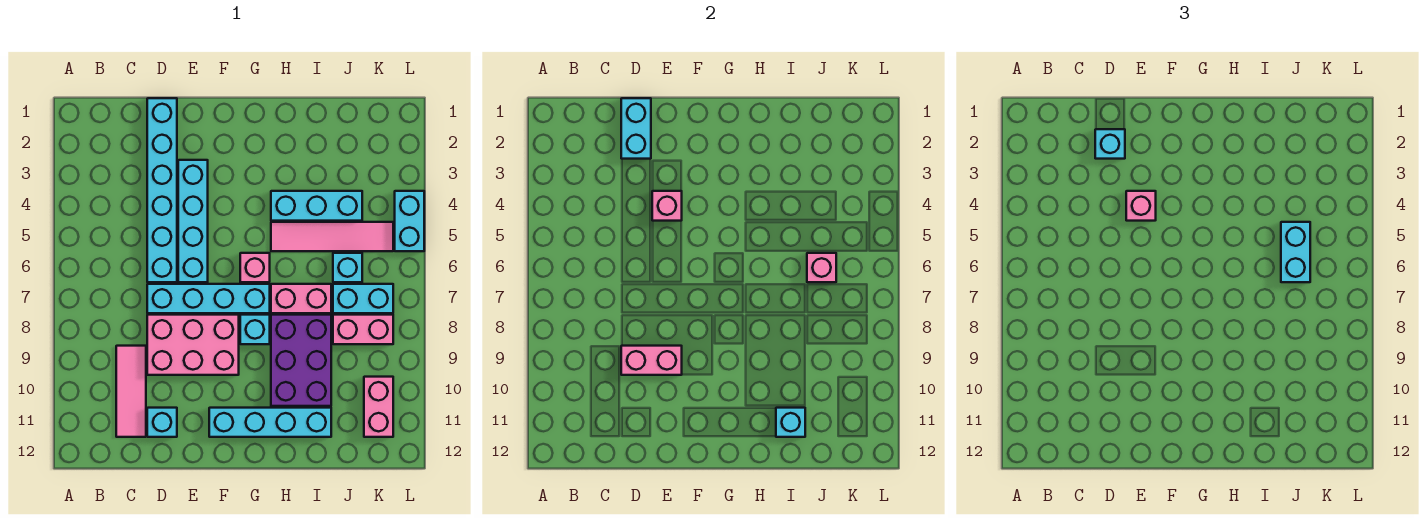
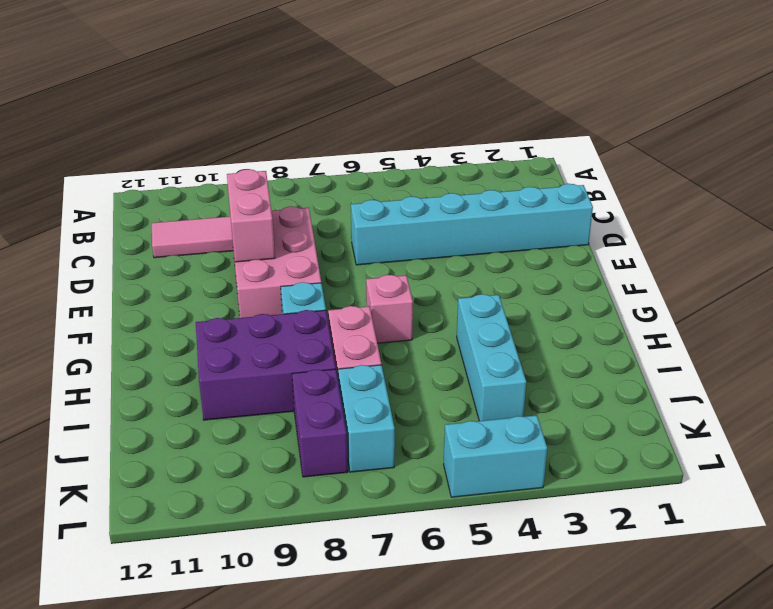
purple brick J8:K8 level 1 -> pink brick J8:K8 level 1
none -> cyan brick D7:G7 level 1
none -> cyan brick D11 level 1
none -> cyan brick E3:E6 level 1

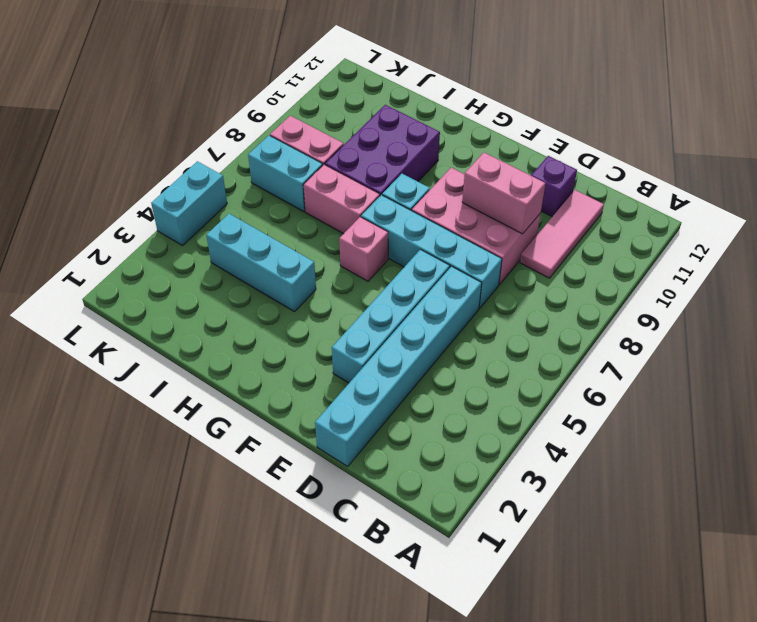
purple brick D11 level 1 -> cyan brick D11 level 1
none -> cyan brick F11:I11 level 1
none -> pink tile H5:K5 level 1
none -> cyan brick J6 level 1

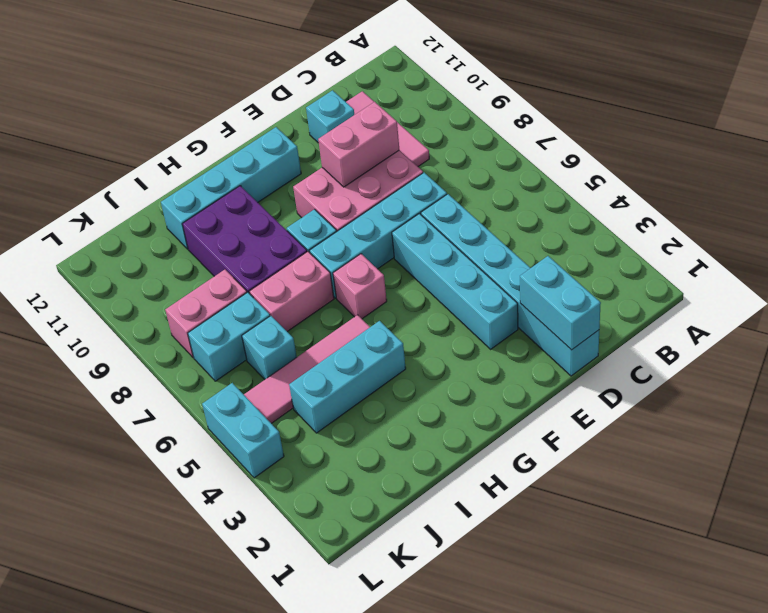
none -> pink brick K10:K11 level 1
none -> pink brick E4 level 2
none -> cyan brick I11 level 2

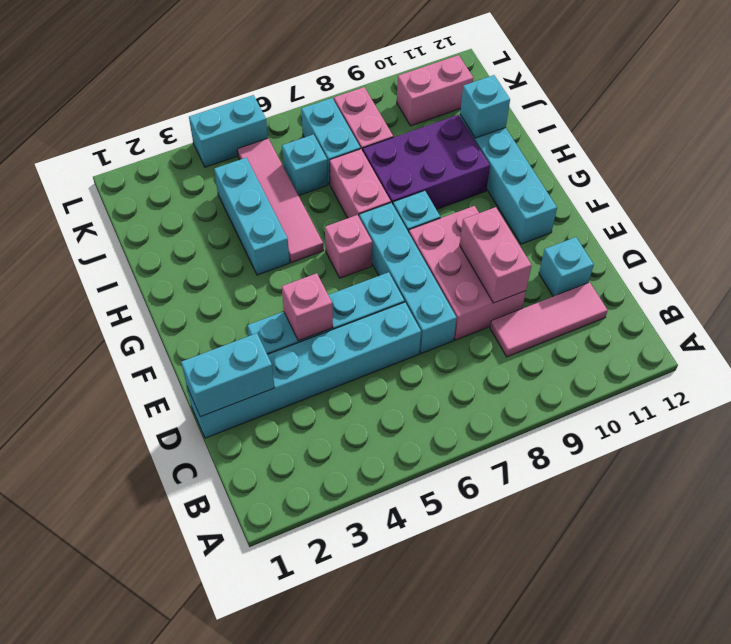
none -> pink brick J6 level 2
none -> cyan brick D2 level 3
none -> pink brick E4 level 3

